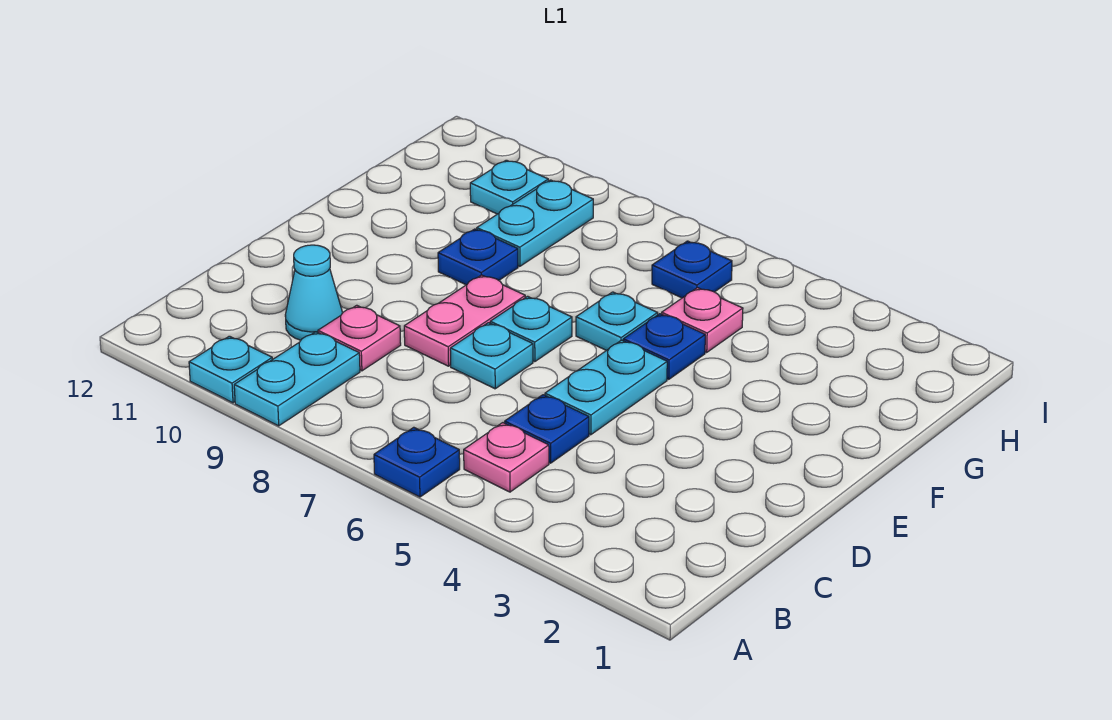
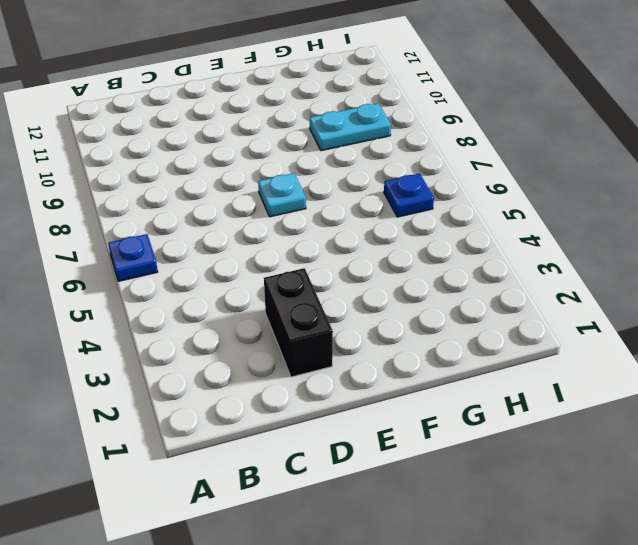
black brick D2:D3 level 1 -> none
none -> cyan plate A9:B9 level 1
none -> cyan plate A10 level 1
none -> pink plate B5 level 1

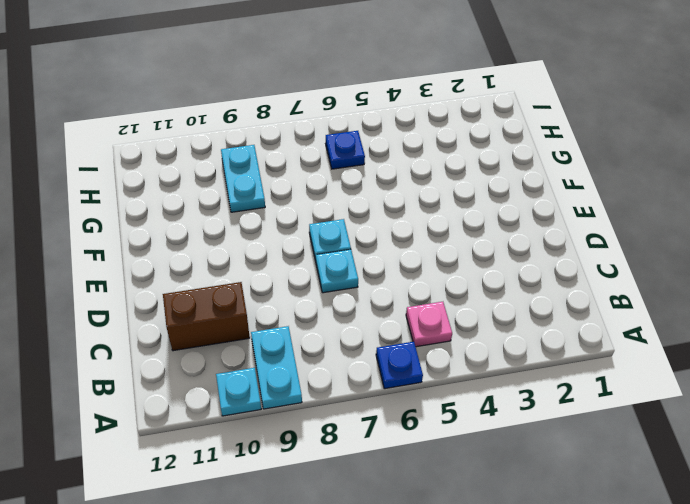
brown brick C10:C11 level 1 -> cyan cone C10 level 1
none -> blue plate C5 level 1
none -> pink plate C9 level 1
none -> cyan plate D5:E5 level 1

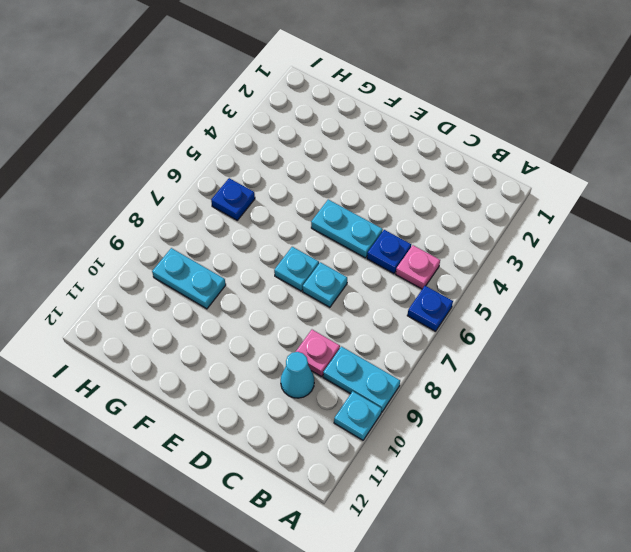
none -> pink plate D8:E8 level 1
none -> blue plate F5 level 1
none -> cyan plate F6 level 1

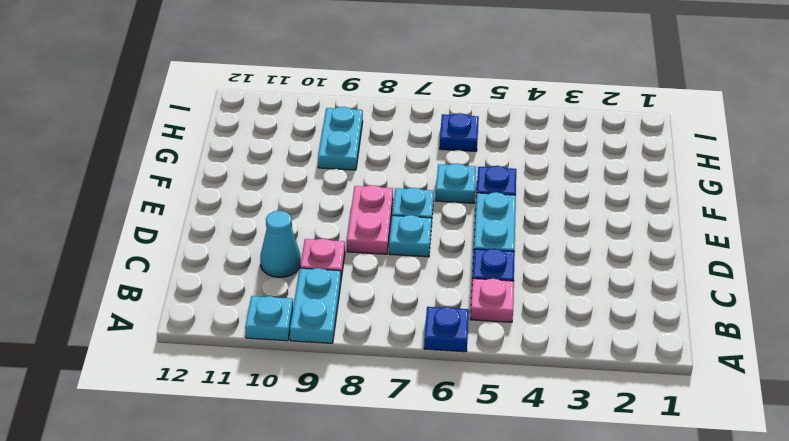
none -> blue plate F9 level 1
none -> pink plate G5 level 1
none -> cyan plate H10 level 1

